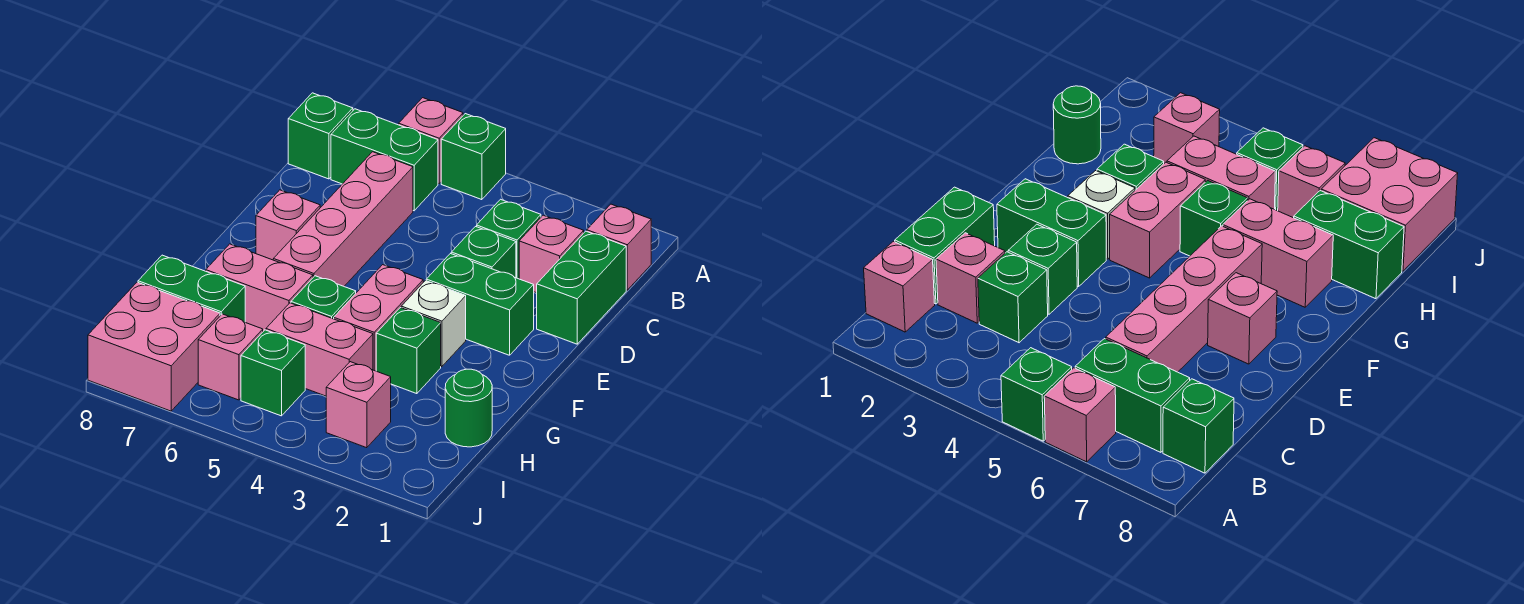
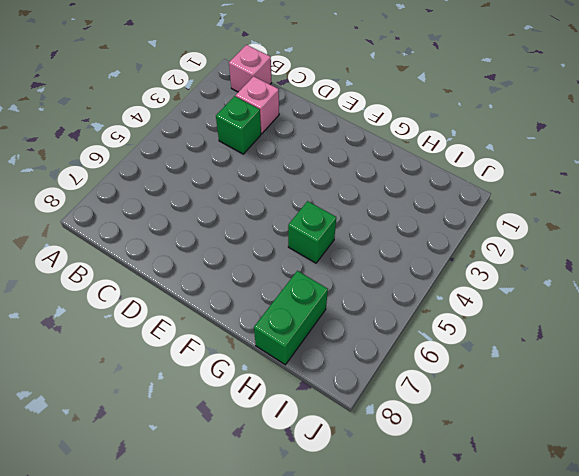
none -> green brick A5 level 1
none -> pink brick A6 level 1
none -> green brick B6:B7 level 1

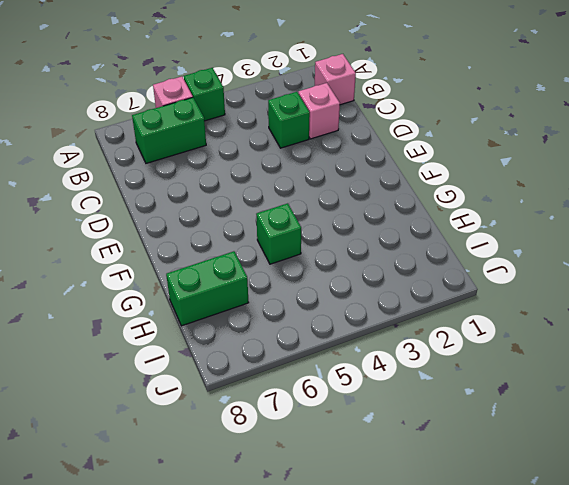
none -> green brick B8 level 1
none -> green brick C1:D1 level 1
none -> pink brick C6:F6 level 1

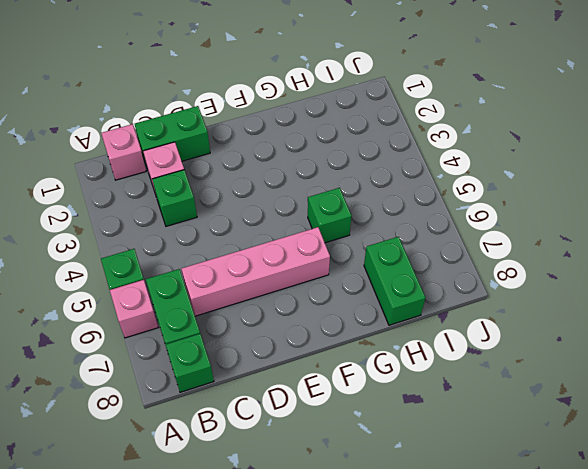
none -> green brick D3 level 1
none -> green brick E2:E3 level 1
none -> pink brick E7 level 1

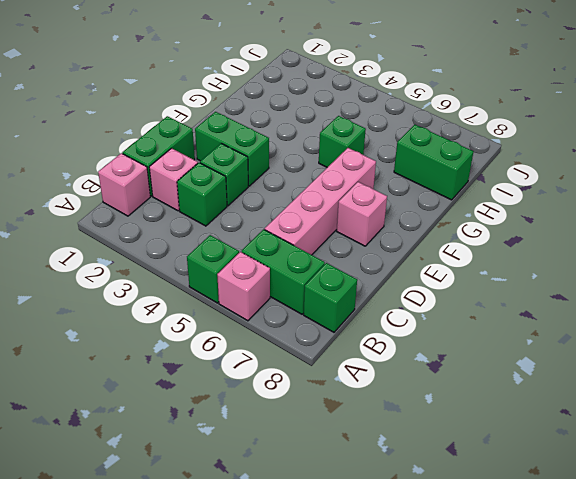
none -> white brick F3 level 1
none -> pink brick F4:G4 level 1
none -> green brick G3 level 1

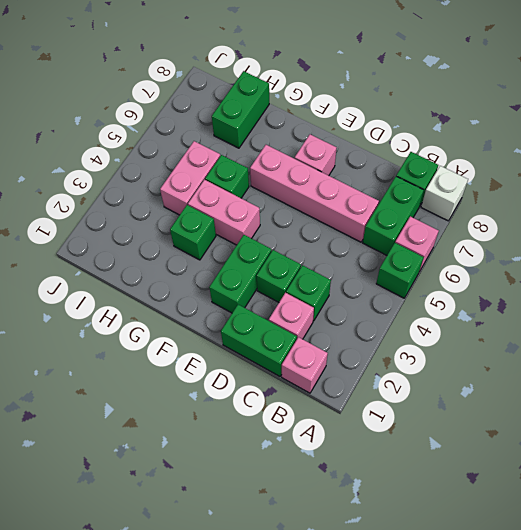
white brick A8 level 1 -> white brick F3 level 1
none -> pink brick G6:G7 level 1
none -> green round brick H1 level 1
none -> pink brick I3 level 1

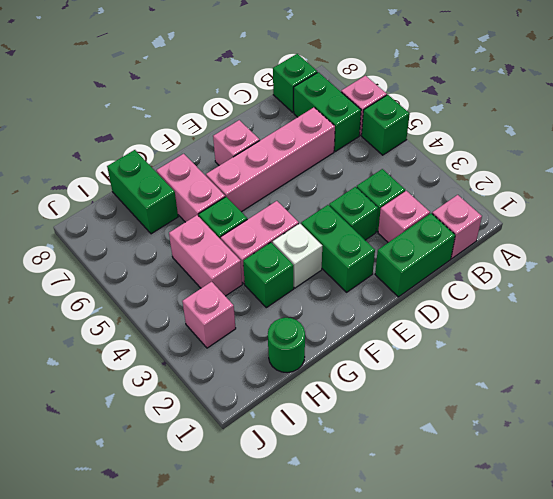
none -> green brick I5 level 1
none -> pink brick I6 level 1
none -> pink brick I7:J8 level 1

